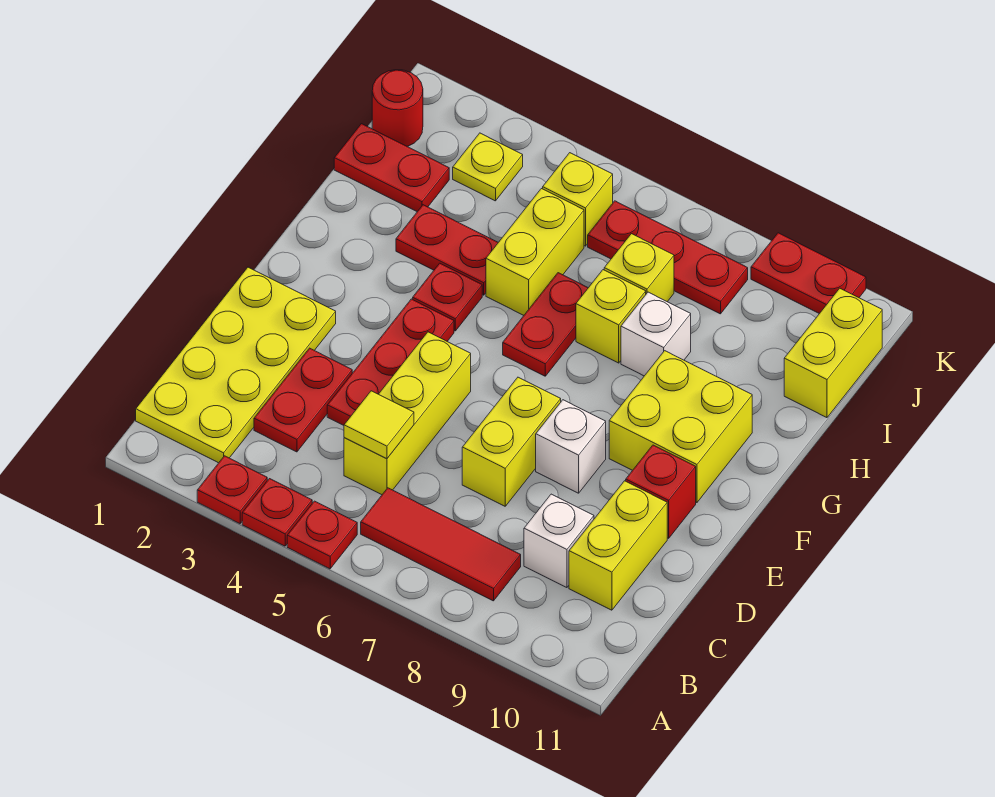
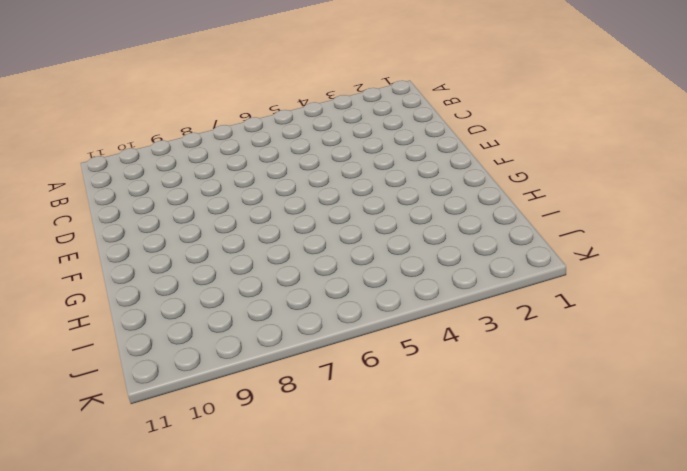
none -> red plate A3 level 1
none -> red plate A4 level 1
none -> red plate A5 level 1

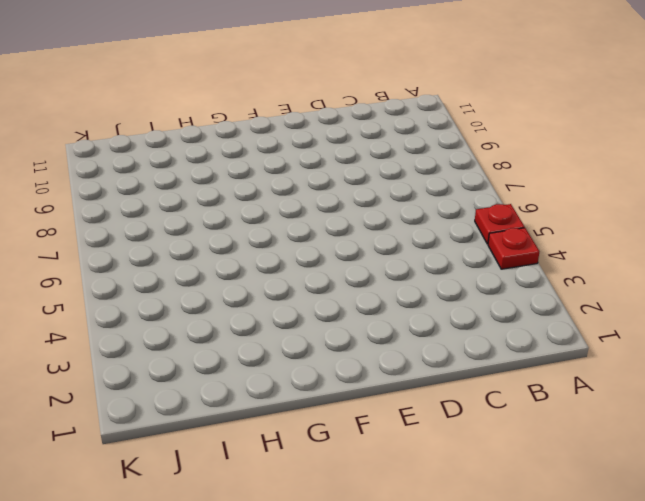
none -> red plate A3 level 1
none -> yellow plate B1:E2 level 1
none -> red tile B6:B8 level 1

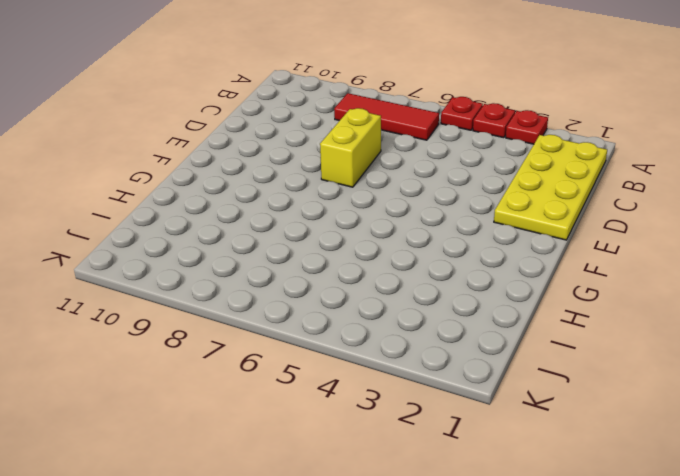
none -> red plate C3:D3 level 1
none -> yellow brick C5:E5 level 1
none -> white brick C9 level 1

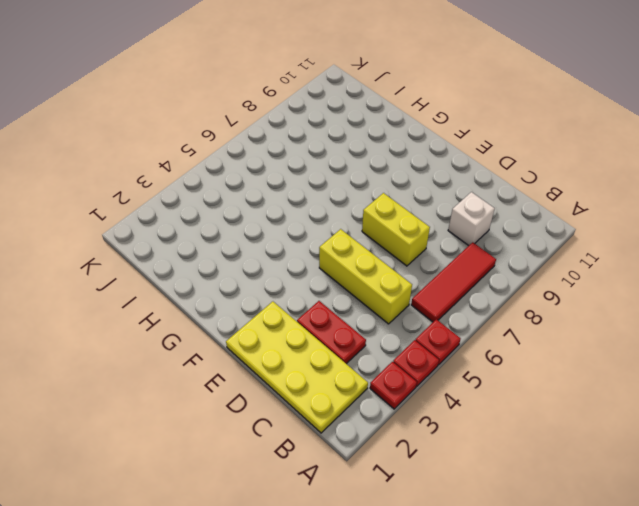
none -> yellow brick C10:D10 level 1
none -> red plate D4:F4 level 1
none -> white brick E8 level 1

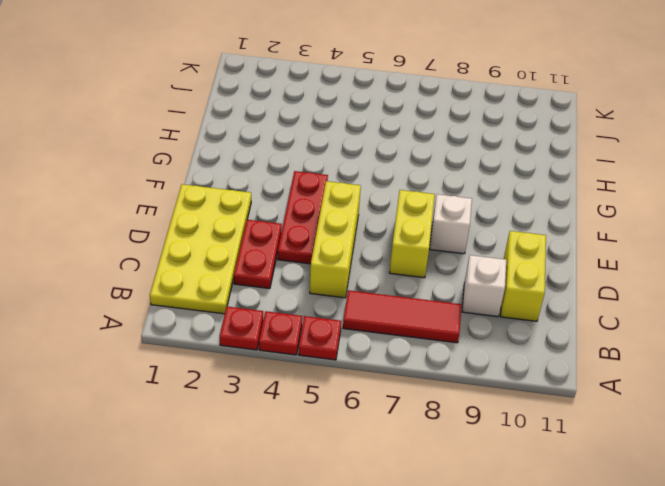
none -> red brick E10 level 1
none -> yellow brick F9:G10 level 1
none -> red plate G4 level 1

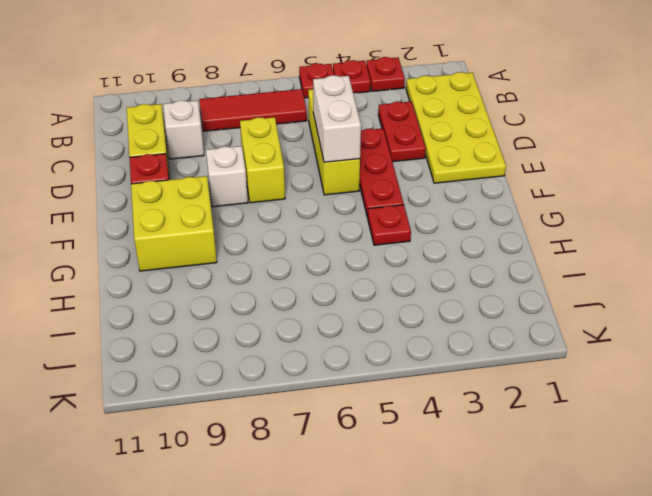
white brick D5:E5 level 2 -> none
none -> red plate G6:H6 level 1
none -> red plate H3:H4 level 1
none -> yellow brick H5:I5 level 1

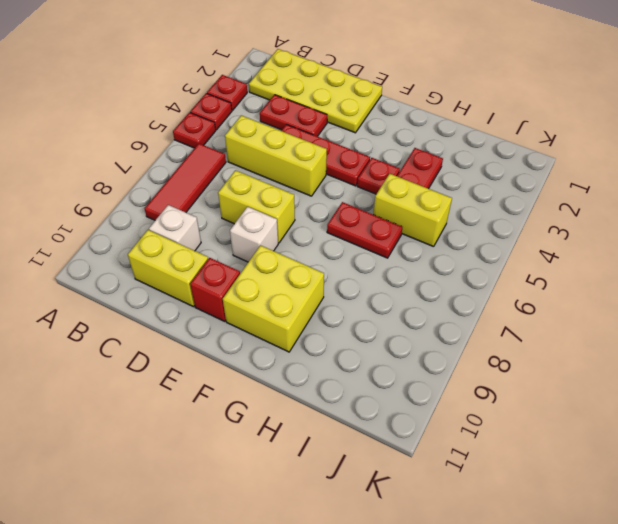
none -> yellow brick H7 level 1
none -> white brick H8 level 1
none -> red plate I1:I2 level 1

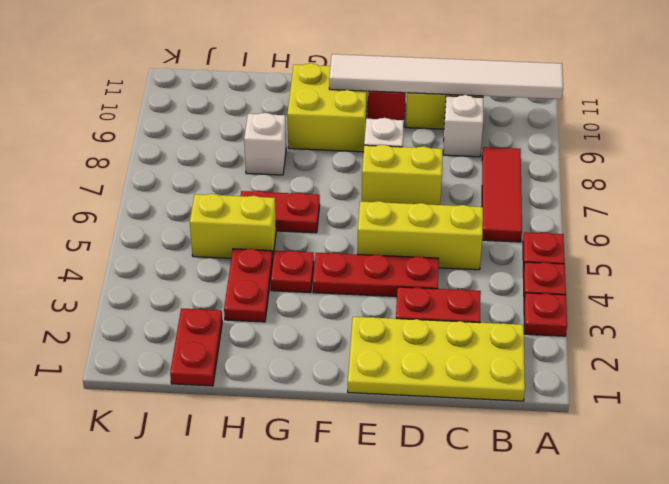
white tile A10:F10 level 2 -> none
none -> yellow brick H7 level 1
none -> yellow brick I7 level 1
none -> yellow brick I11:J11 level 1

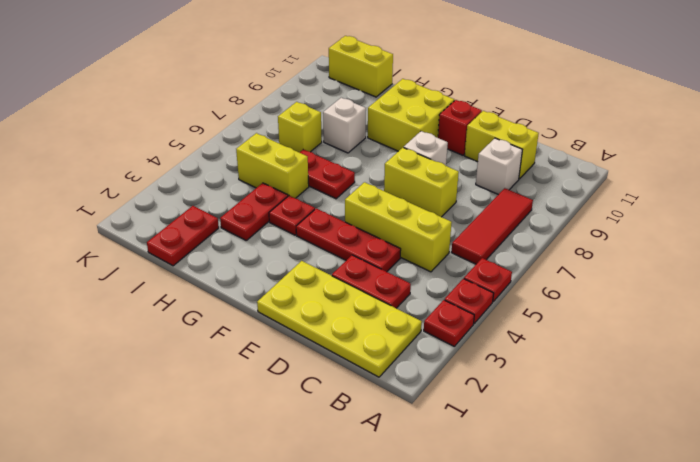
none -> yellow brick H7 level 1
none -> red round brick J1 level 1
none -> yellow plate J3 level 1

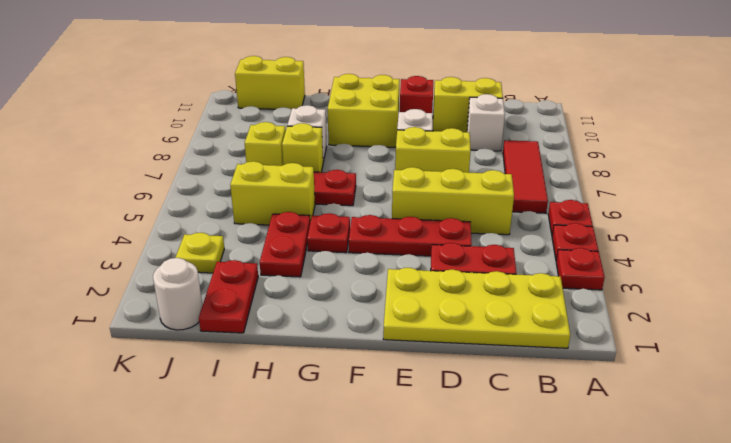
white round brick J1 level 1 -> red round brick J1 level 1
none -> yellow brick J5 level 1
none -> red plate J6:J8 level 1
none -> red plate K9:K10 level 1

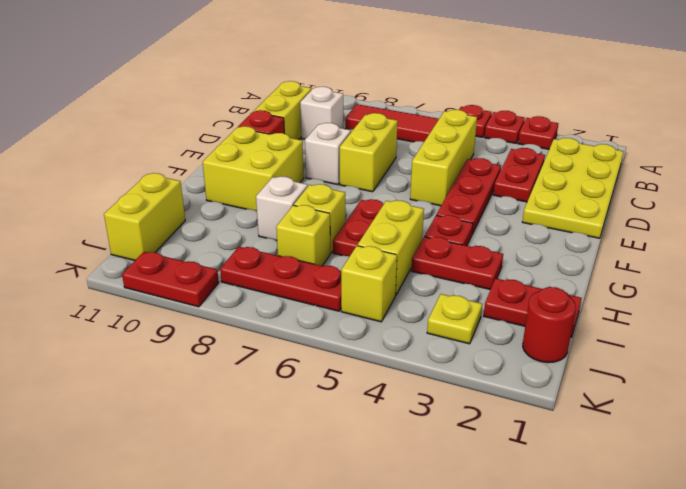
none -> yellow tile C5 level 2

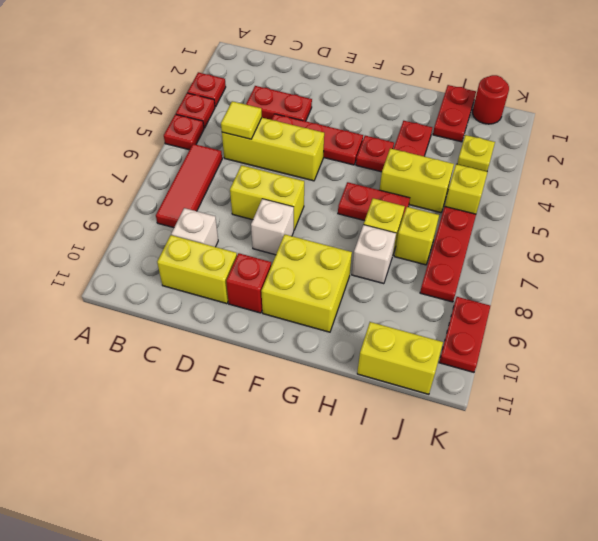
none -> yellow plate B1:E2 level 1

